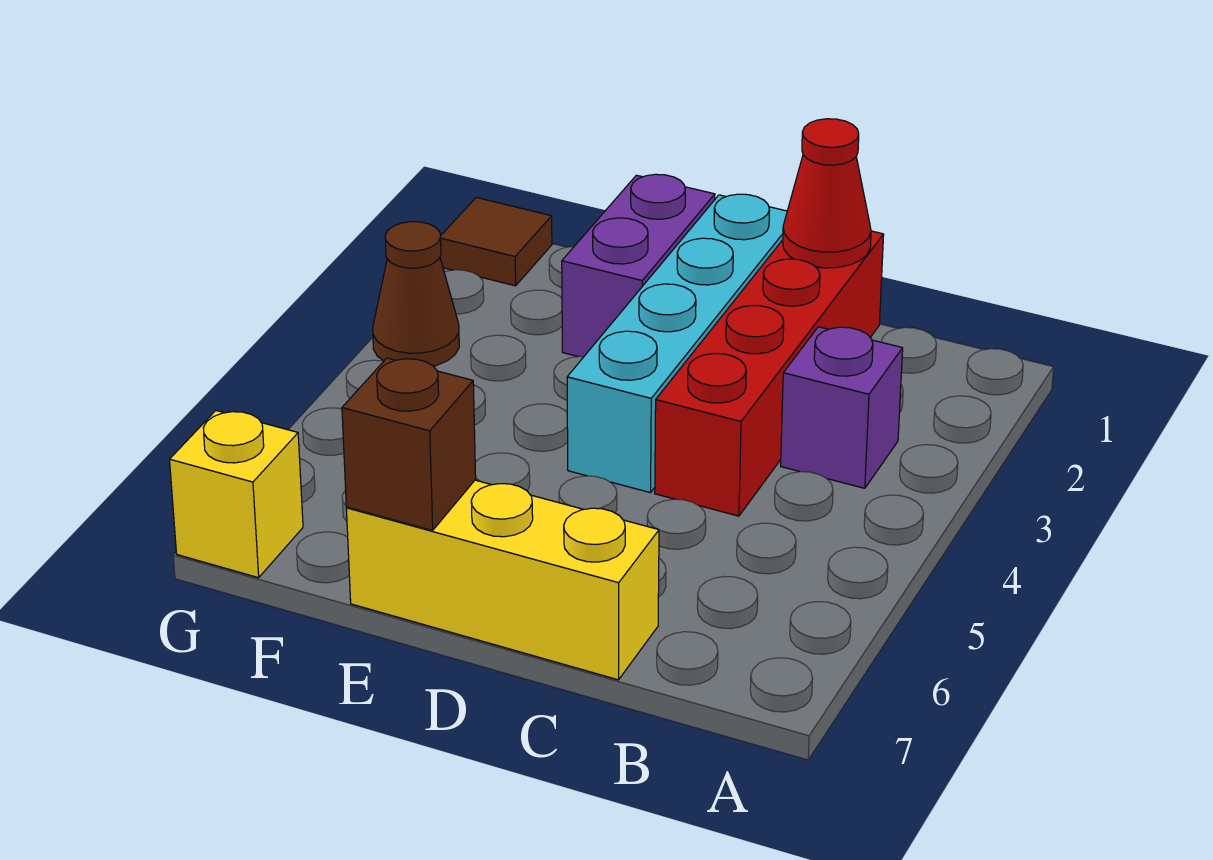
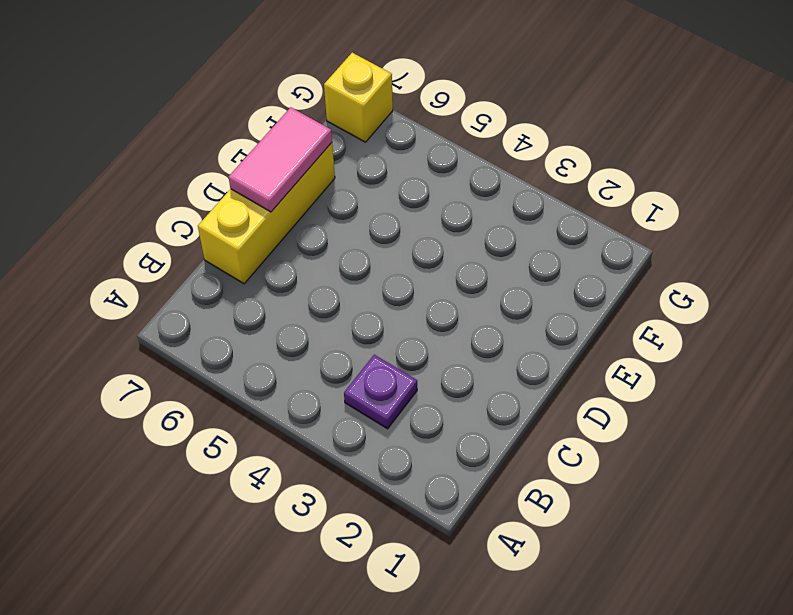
purple plate B3 level 1 -> purple brick B3 level 1
pink tile D7:E7 level 2 -> brown brick E7 level 2
none -> red brick C1:C4 level 1
none -> cyan brick D1:D4 level 1

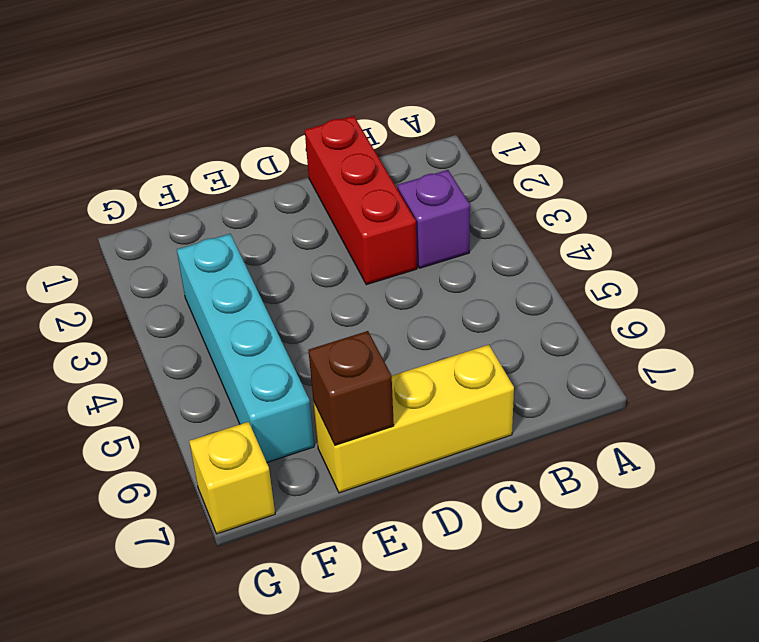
red brick C1:C3 level 1 -> red brick C1:C4 level 1
cyan brick F3:F6 level 1 -> cyan brick D1:D4 level 1
none -> purple brick E1:E2 level 1
none -> brown tile G1 level 1

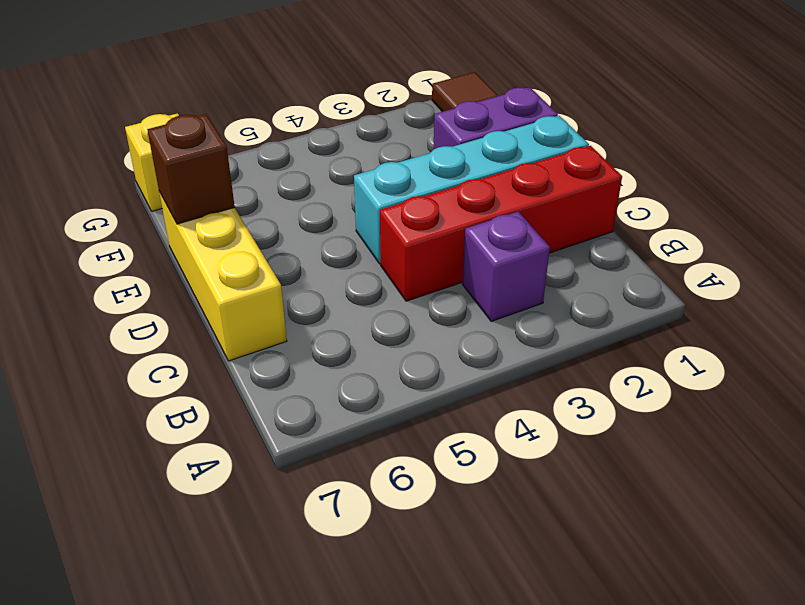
none -> brown cone G3 level 1
none -> red cone C1 level 2

